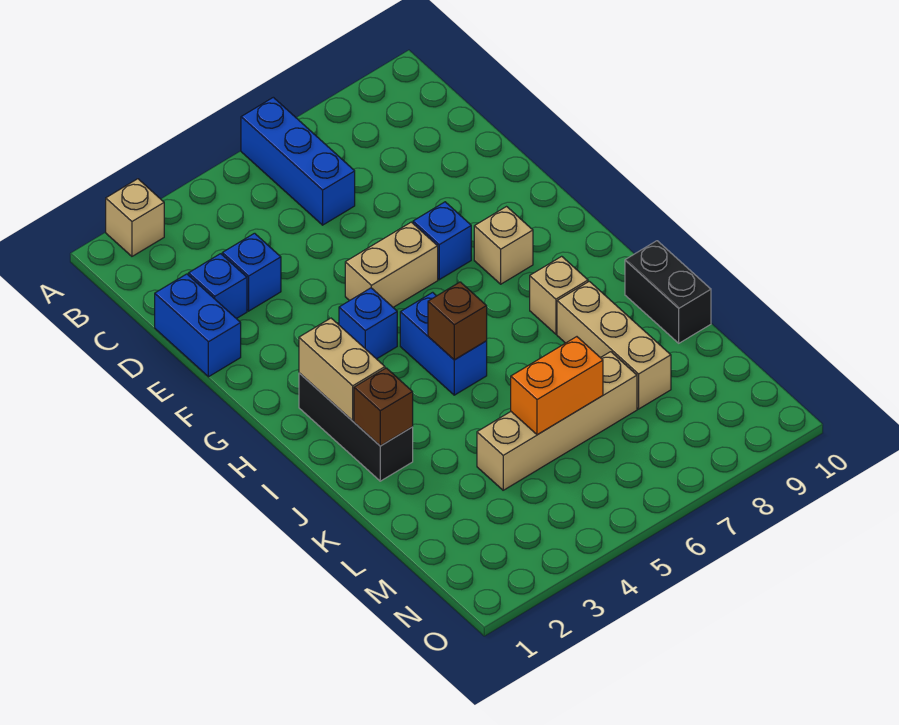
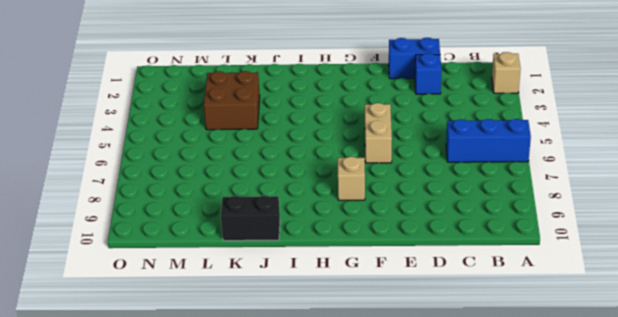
brown brick K3:L4 level 1 -> tan brick L4:L7 level 1
none -> blue brick D3 level 1
none -> blue brick F7 level 1
none -> blue brick G4 level 1

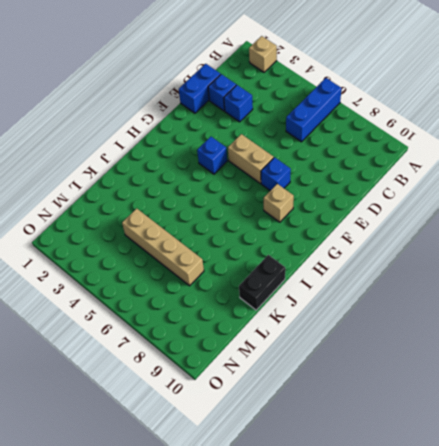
none -> black brick H2:J2 level 1
none -> blue brick H5:I5 level 1
none -> tan brick I8 level 1

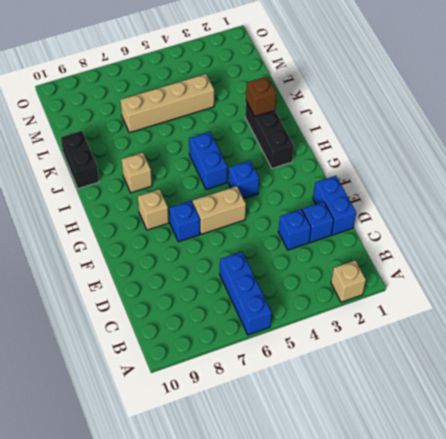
none -> tan brick J8:L8 level 1
none -> tan brick H2:I2 level 2
none -> brown brick I5 level 2

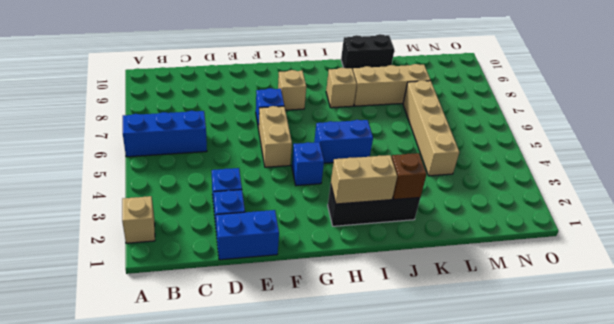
none -> brown brick I5 level 2
none -> orange brick L5:L6 level 2

